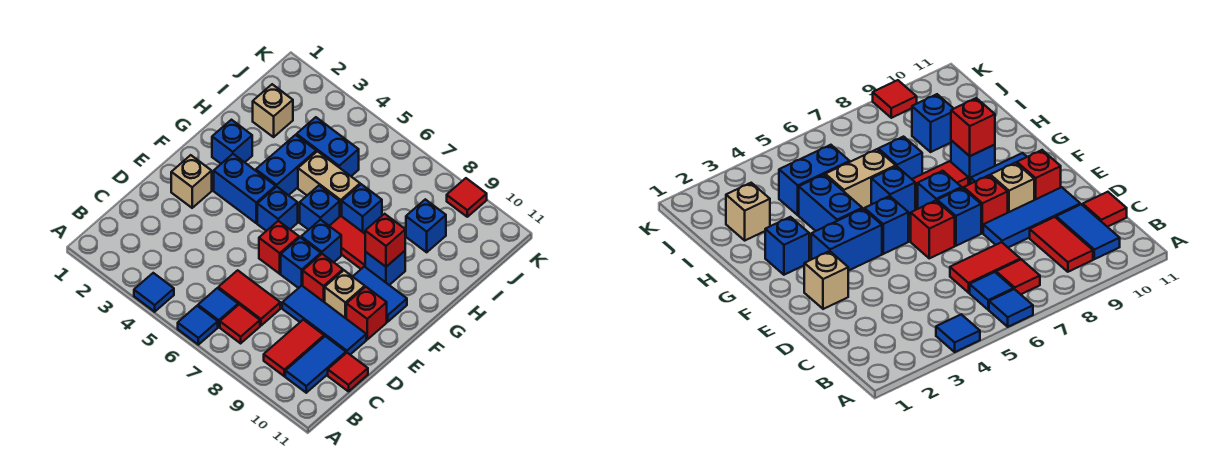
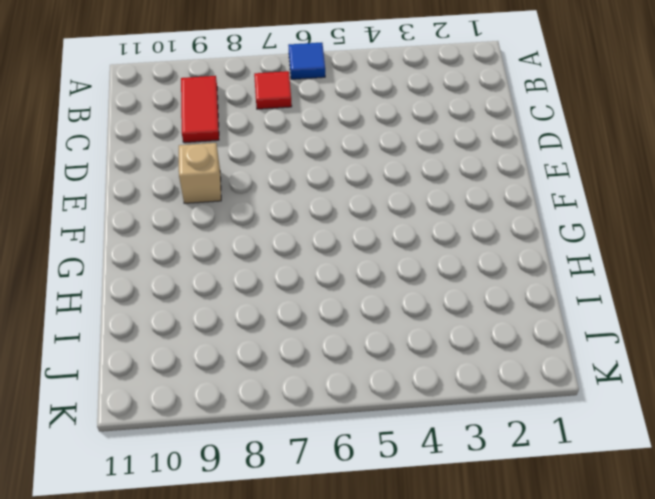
none -> blue tile A4 level 1
none -> blue tile B6 level 1
none -> blue tile B10:C10 level 1
none -> red tile C6:C7 level 1

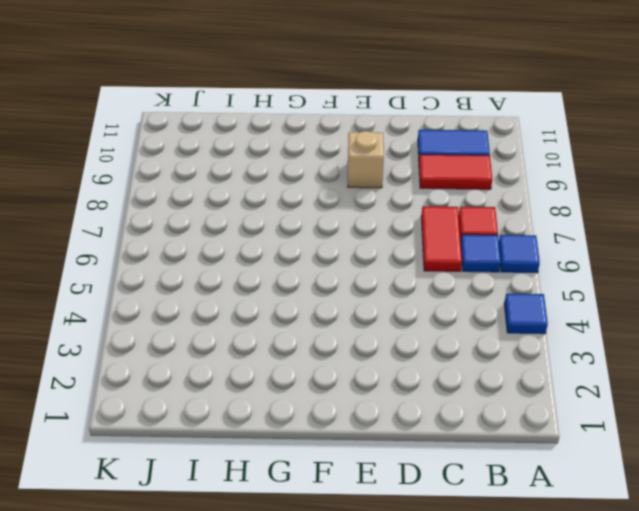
none -> red tile C11 level 1
none -> blue tile D8:D10 level 1
none -> tan brick E2 level 1
none -> red brick E6 level 1

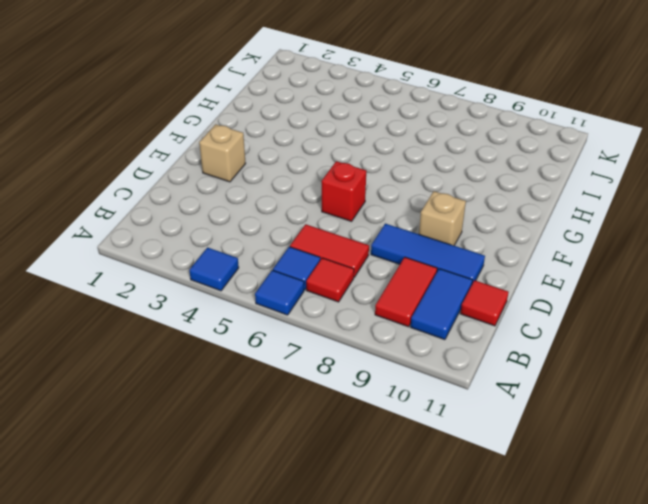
none -> blue brick E7 level 1
none -> red brick E8 level 1
none -> red brick E10 level 1
none -> blue brick F3:F4 level 1

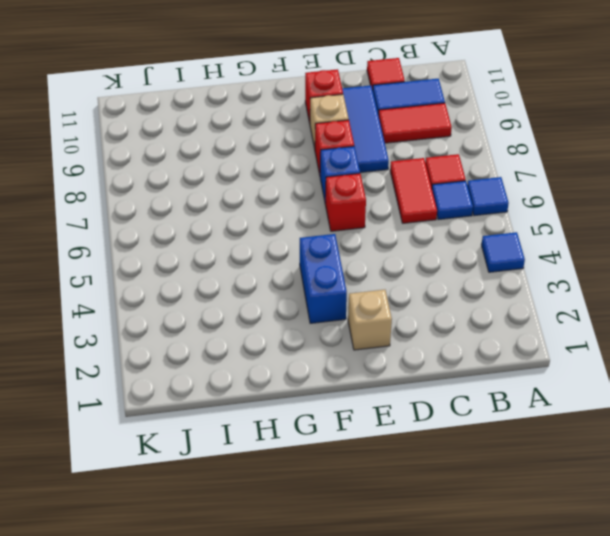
none -> blue brick F5 level 1
none -> blue brick F7 level 1
none -> blue tile F9:F10 level 1
none -> blue brick G2 level 1

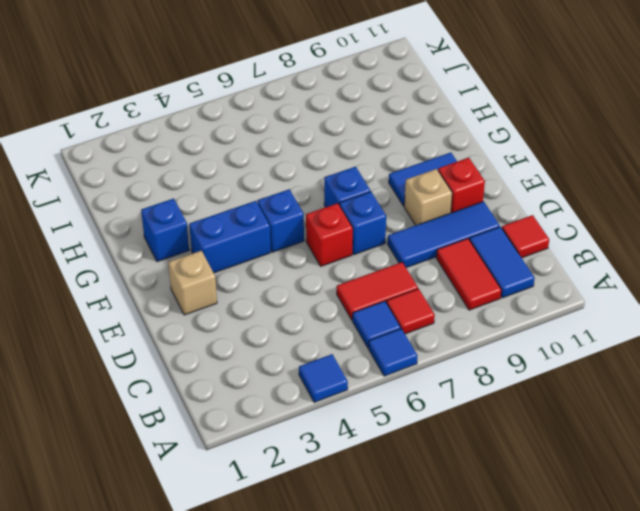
none -> red brick E8 level 1
none -> blue brick G4:H4 level 1
none -> blue brick G6 level 1
none -> red tile G7:G8 level 1

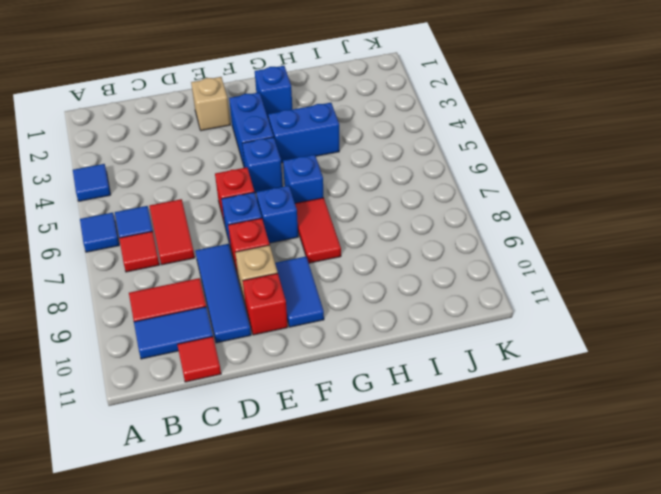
none -> blue brick G9 level 1
none -> tan brick H5:H6 level 1
none -> blue brick H7 level 1
none -> tan brick I2 level 1

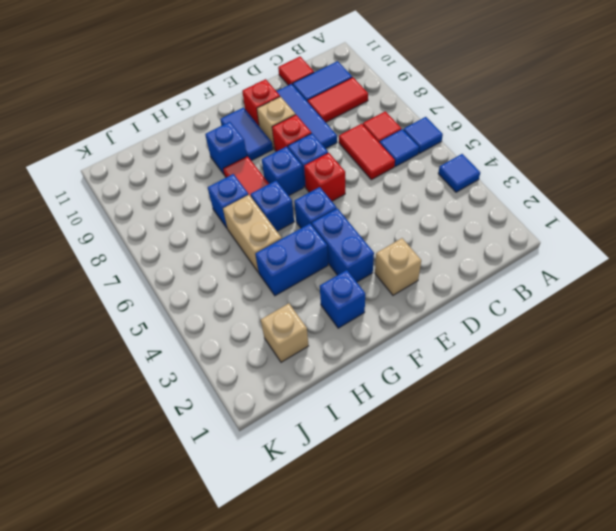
none -> blue brick I4:I5 level 1
none -> blue brick I9 level 1
none -> red tile K9 level 1
none -> red brick G9 level 2

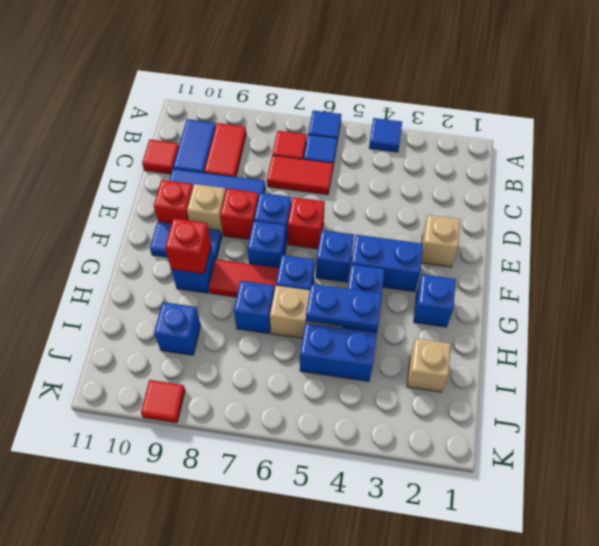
blue plate H4:H5 level 2 -> none

